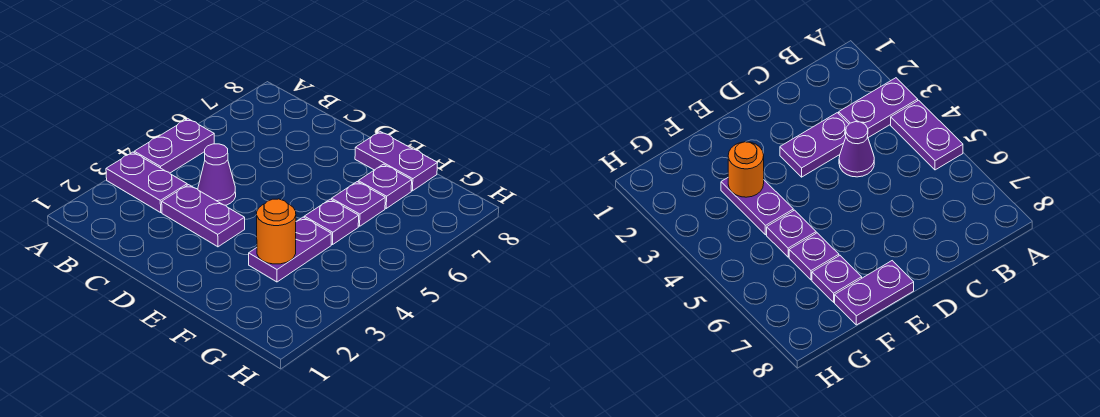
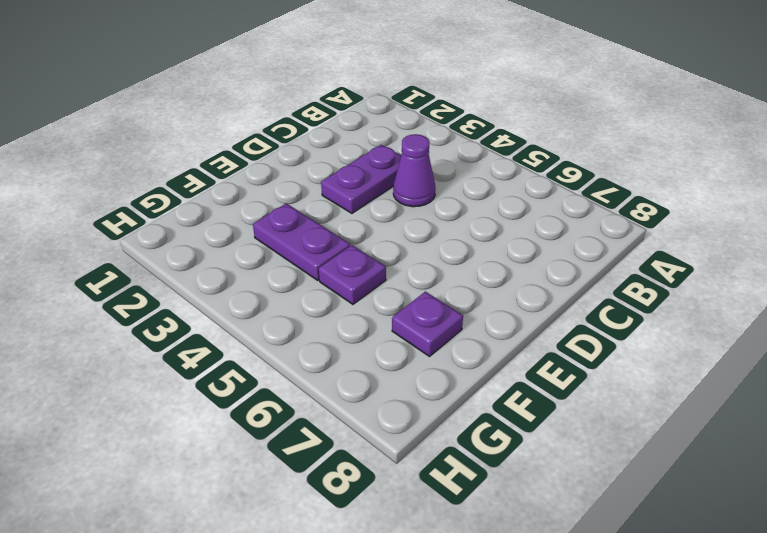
none -> purple plate A3:B3 level 1
none -> purple plate A4:A5 level 1

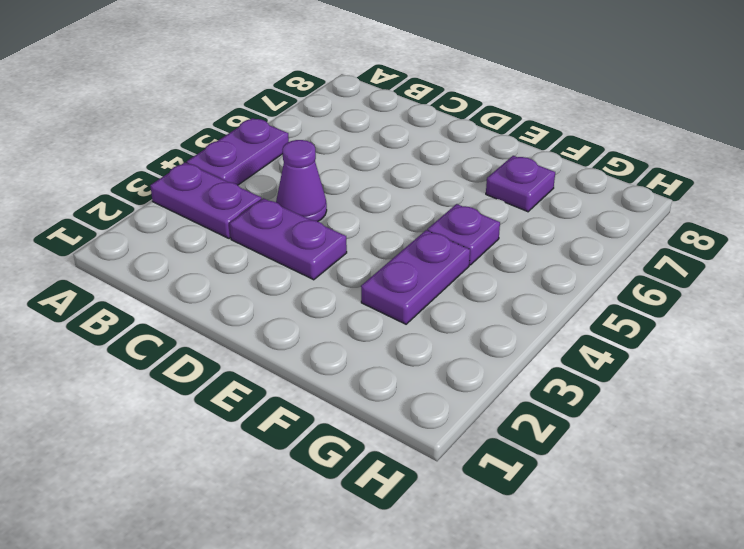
none -> purple plate E8:F8 level 1
none -> purple plate F6 level 1

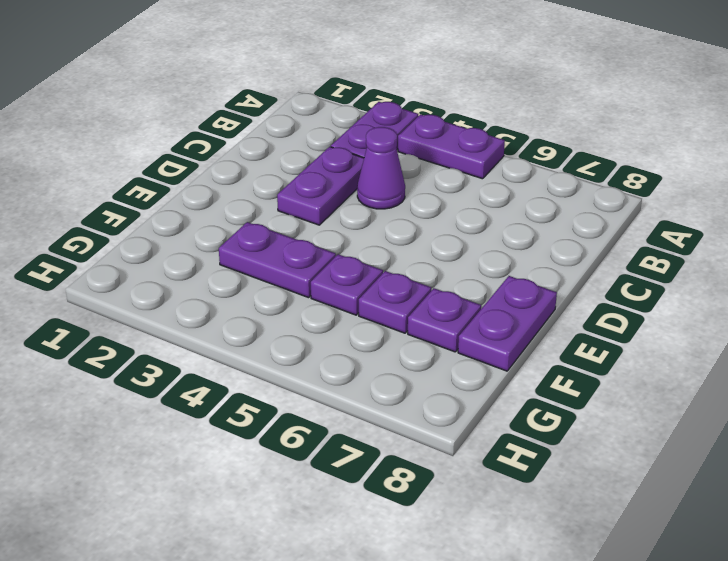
none -> orange round brick F3 level 2

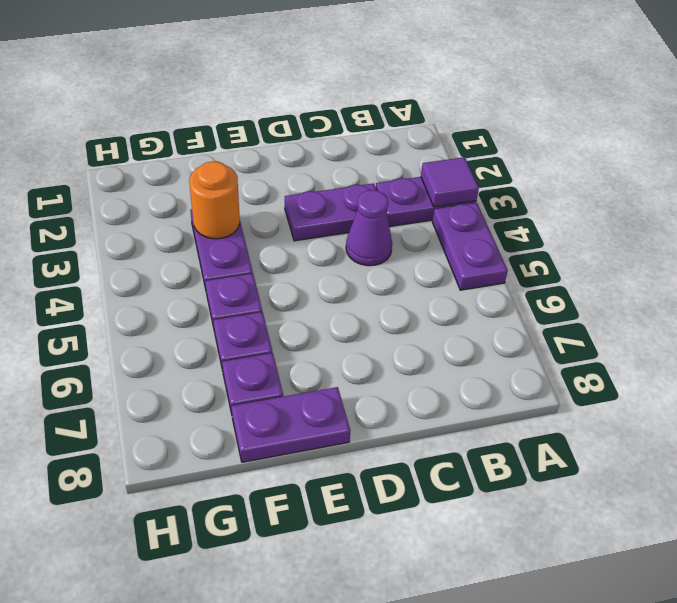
purple tile A3 level 2 -> none

